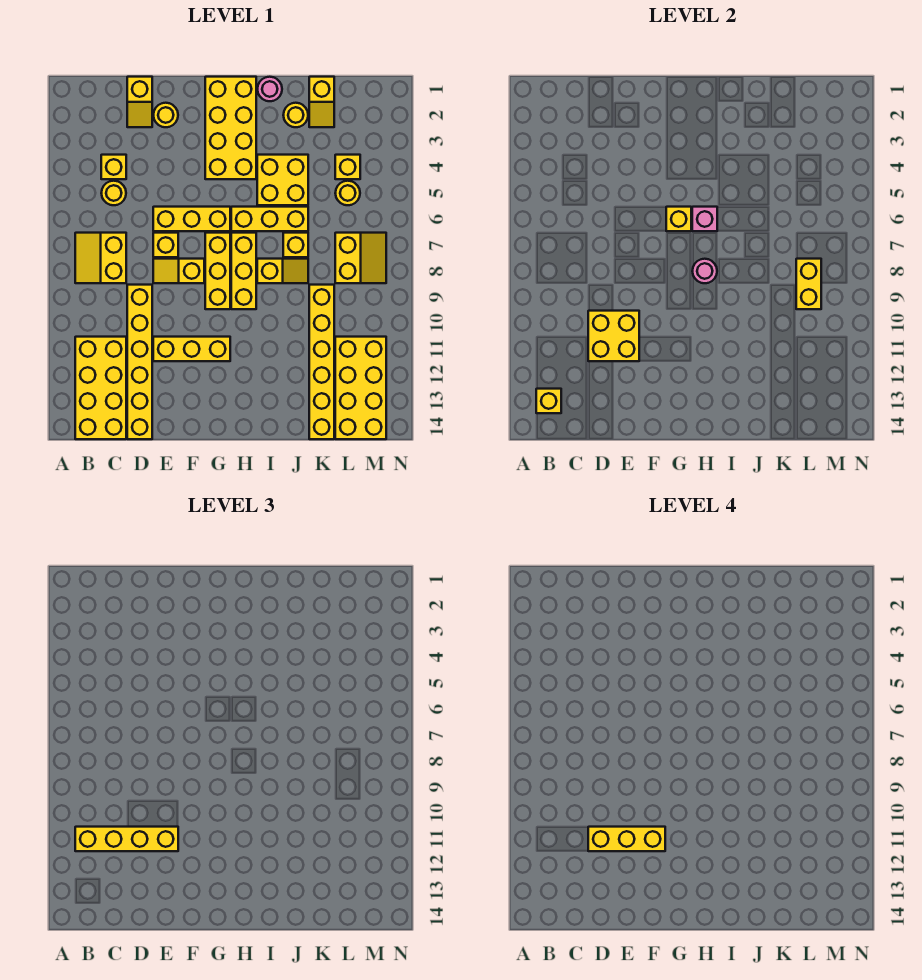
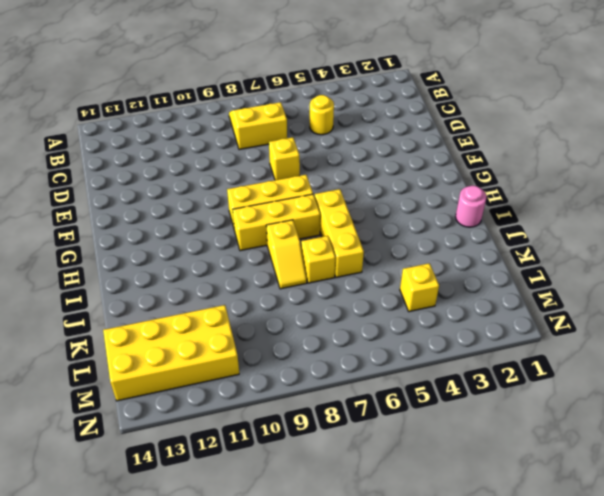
none -> yellow brick B11:C14 level 1
none -> yellow brick C4 level 1
none -> yellow slope D1:D2 level 1 top 1
none -> yellow brick D9:D14 level 1

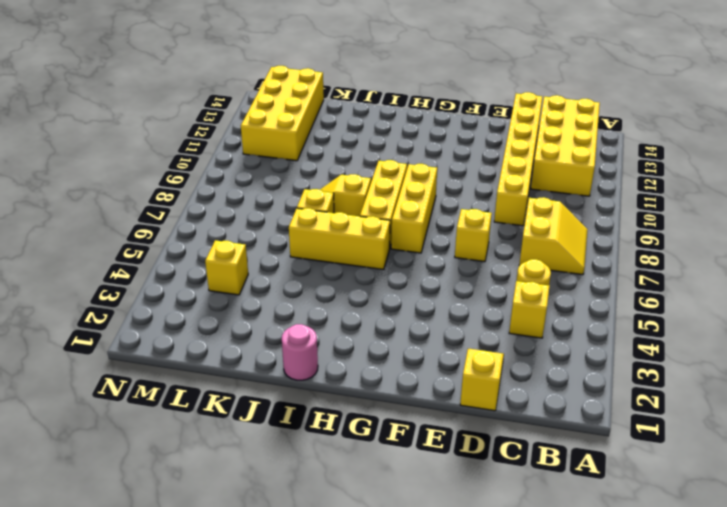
none -> yellow round brick E2 level 1
none -> yellow brick E6:G6 level 1
none -> yellow slope E8:F8 level 1 top F
none -> yellow brick E11:G11 level 1

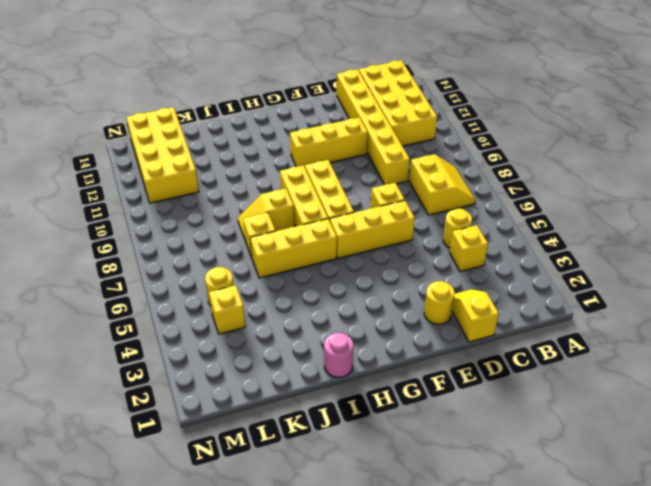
none -> yellow slope E8:F8 level 1 top F
none -> yellow brick G1:H4 level 1
none -> yellow brick I4:J5 level 1
none -> yellow round brick J2 level 1

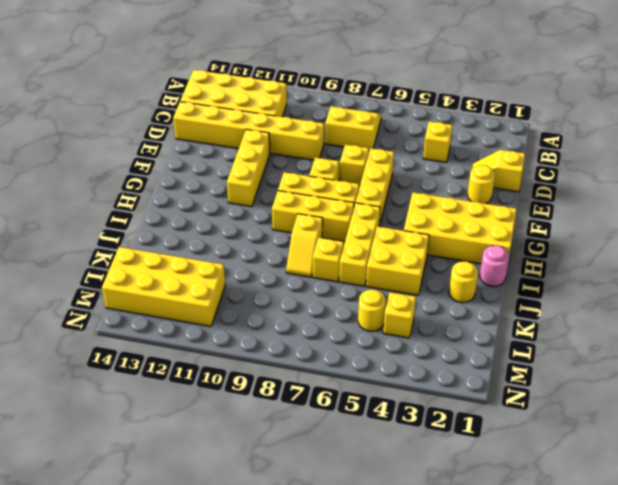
none -> yellow round brick C5 level 1
none -> yellow slope K1:K2 level 1 top 1
none -> yellow brick K9:K14 level 1
none -> yellow slope L7:M8 level 1 top L

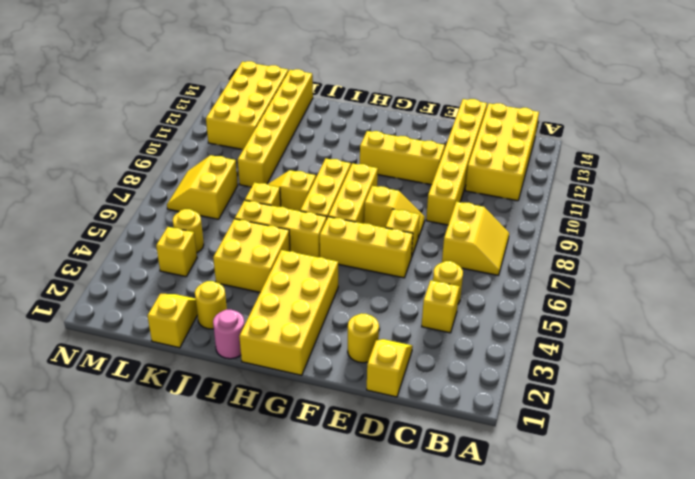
none -> yellow brick B13 level 2
none -> yellow brick D10:E11 level 2
none -> yellow brick G6 level 2
none -> pink brick H6 level 2

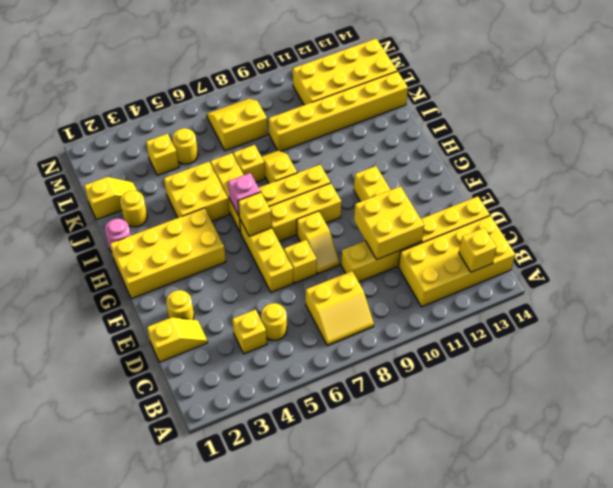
none -> pink round brick H8 level 2
none -> yellow brick L8:L9 level 2
none -> yellow brick B11:E11 level 3
none -> yellow brick D11:F11 level 4

